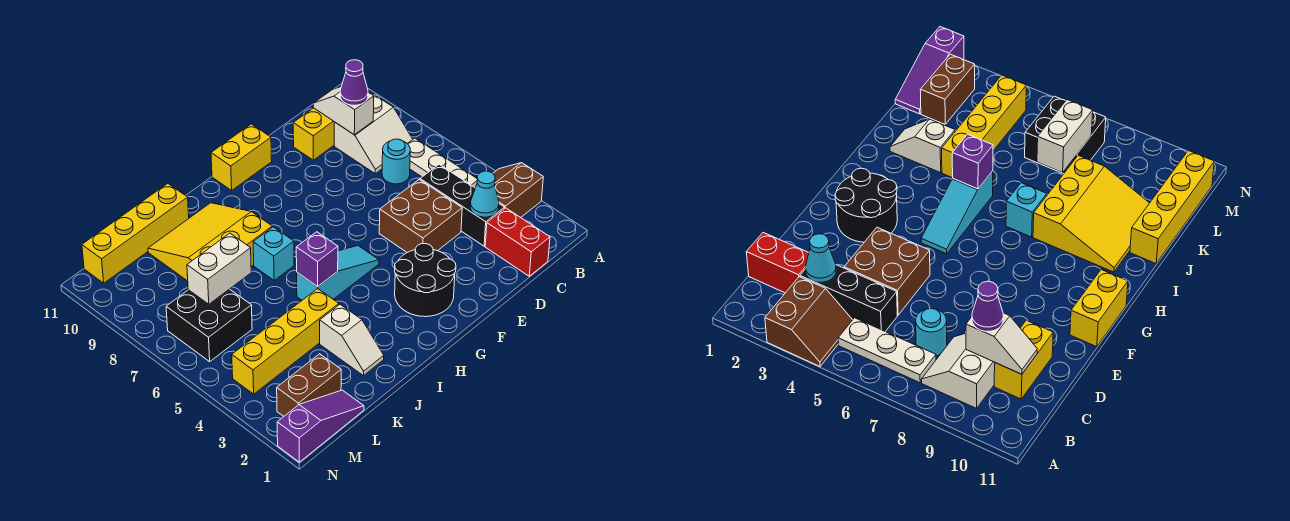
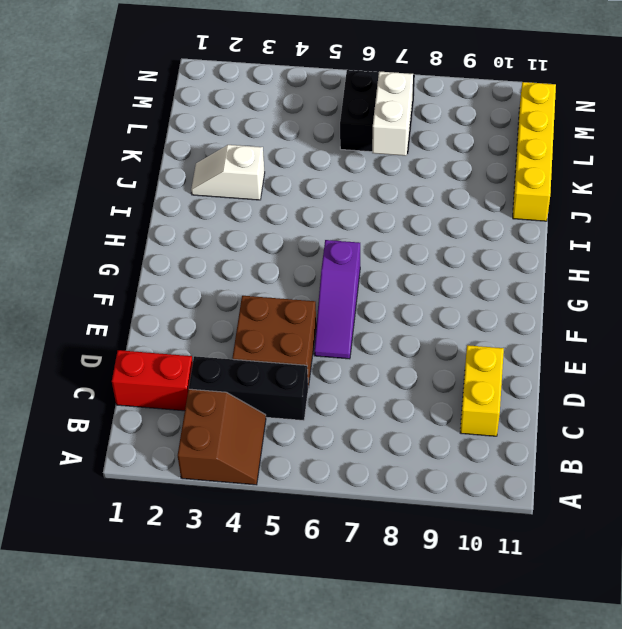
purple slope E6:G6 level 1 top G -> purple slope L1:N1 level 1 top N
none -> white plate B5:B7 level 1
none -> white slope B8:C9 level 1 top 9
none -> cyan round brick C7 level 1

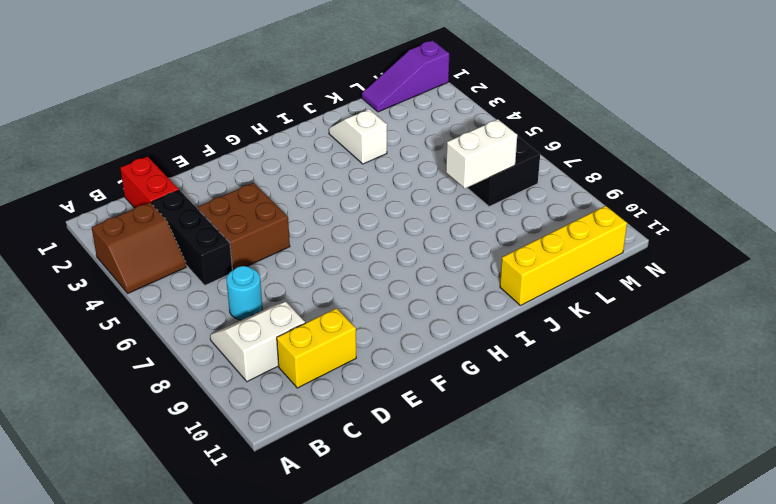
none -> white plate B5:B7 level 1
none -> black round brick F2:G3 level 1
none -> yellow brick F11:G11 level 1

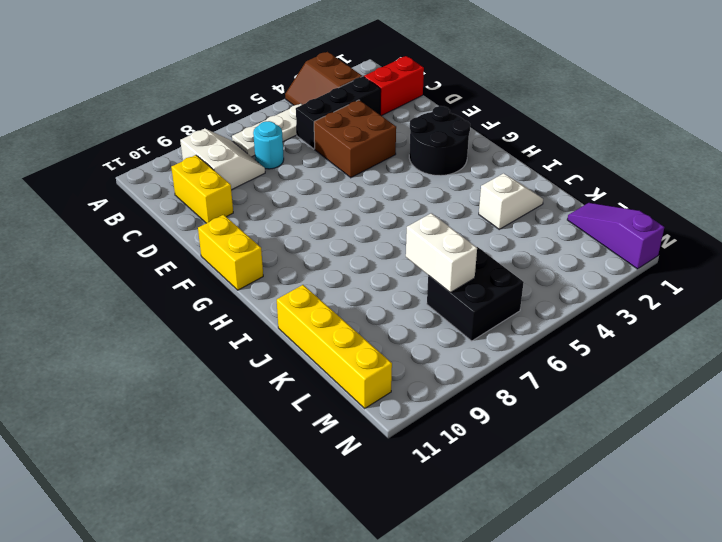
none -> cyan slope G5:I5 level 1 top I
none -> cyan brick I7 level 1
none -> yellow slope I8:K10 level 1 top 8

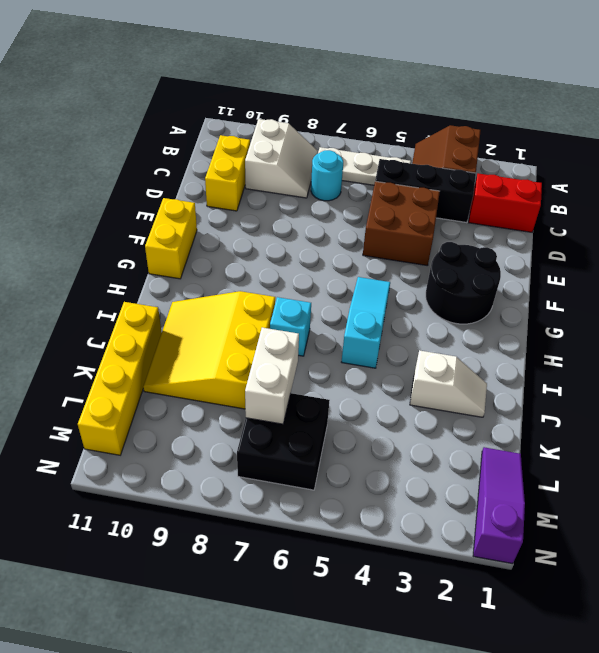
none -> yellow brick J4:M4 level 1
none -> brown brick L2:M2 level 1
none -> cyan cone C3 level 2

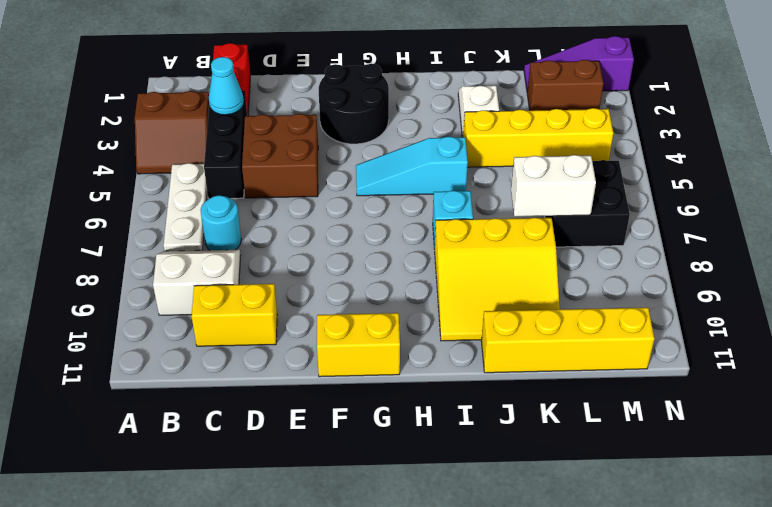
none -> white slope C9:C10 level 2 top 9
none -> purple brick I5 level 2
none -> purple cone C9 level 3

